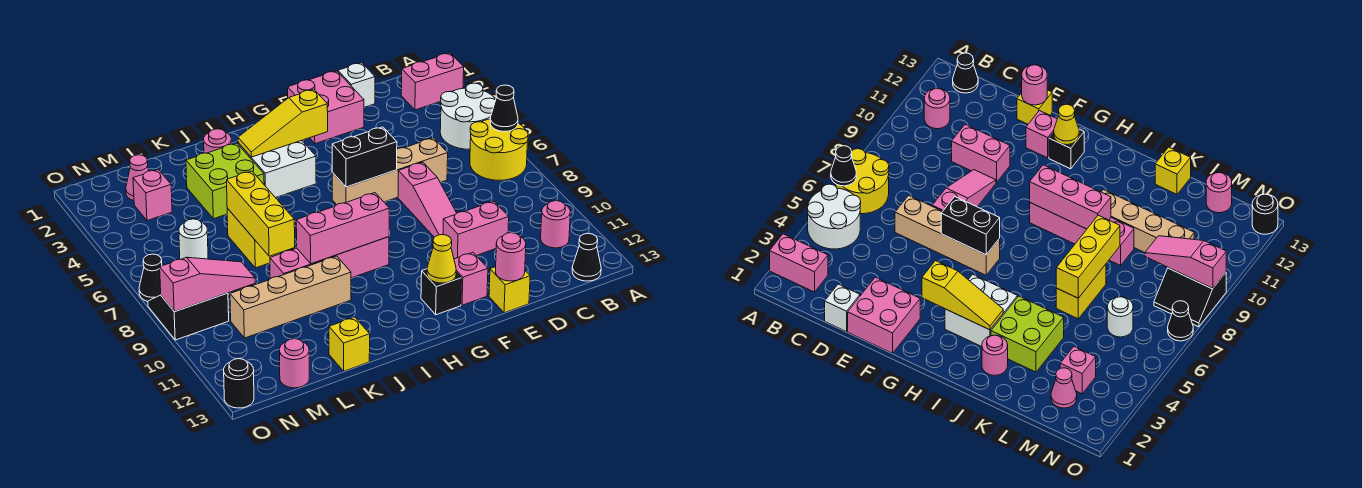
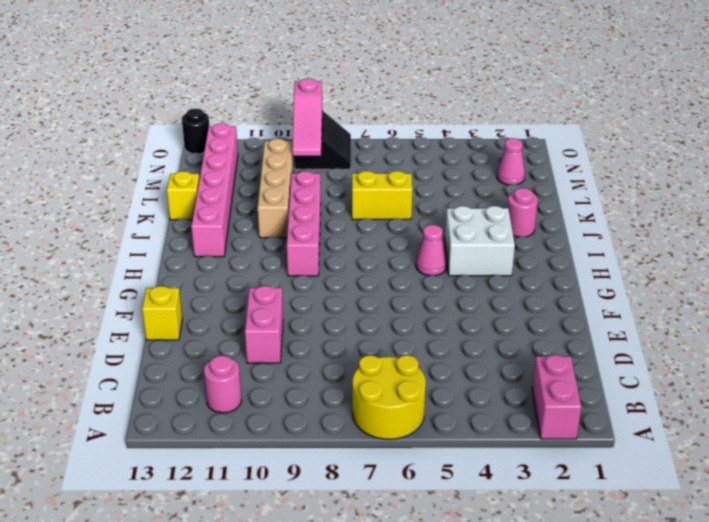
pink cone H5 level 1 -> none
pink brick I12:N12 level 1 -> none
none -> white round brick A4:B5 level 1
none -> black cone B13 level 1
none -> white brick D1 level 1
none -> tan brick D6:G6 level 1

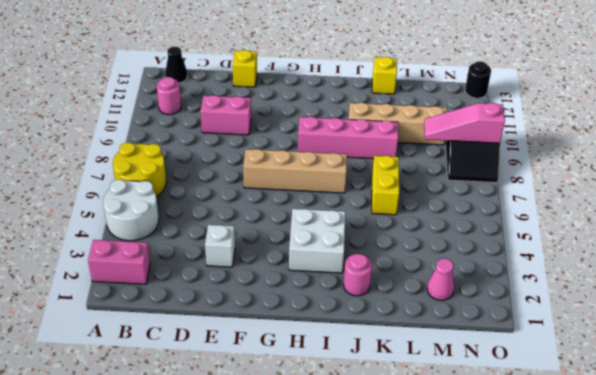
white brick E3 level 1 -> white brick D1 level 1
tan brick F7:I7 level 1 -> tan brick D6:G6 level 1
none -> pink brick E1:F2 level 1
none -> pink slope E7:E9 level 1 top 7
none -> pink brick F12 level 1
none -> black brick G12 level 1

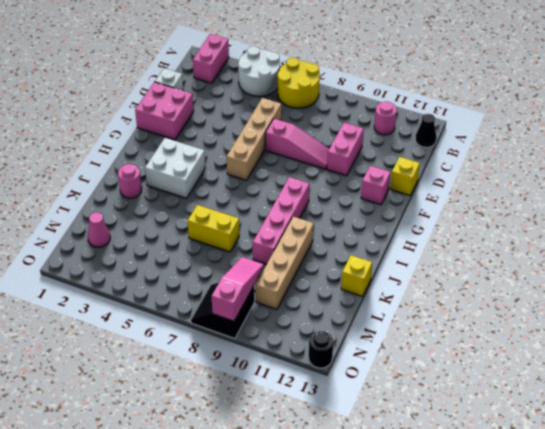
none -> black brick G12 level 1
none -> lime brick J3:K4 level 1
none -> pink brick M3 level 1
none -> white round brick M6 level 1

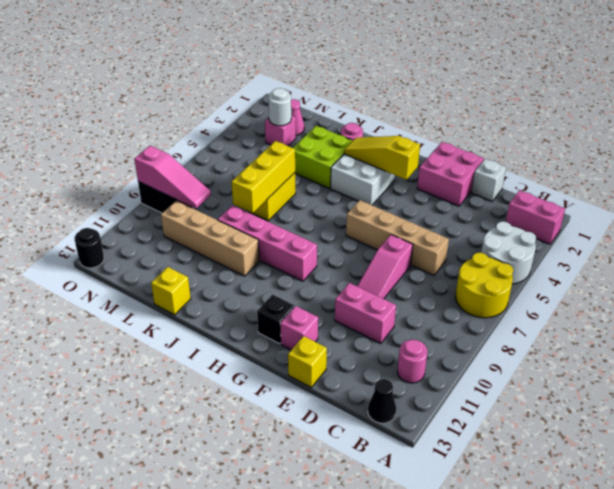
white round brick M3 level 2 -> white round brick M6 level 1
none -> pink round brick M13 level 1
none -> black cone O7 level 1
none -> black cone A6 level 2
none -> pink round brick E13 level 2

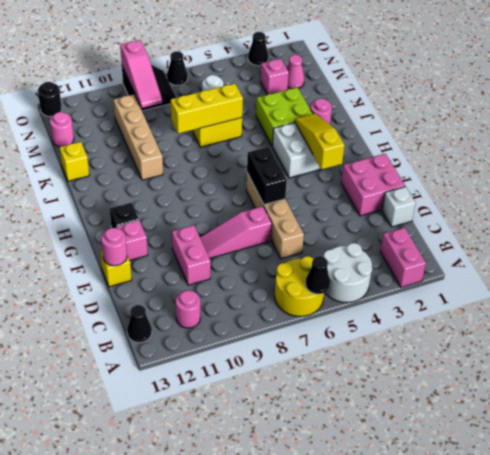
black cone O3 level 1 -> none
none -> pink brick H9:K9 level 1
none -> yellow cone G12 level 2
none -> pink brick H9:J9 level 2

